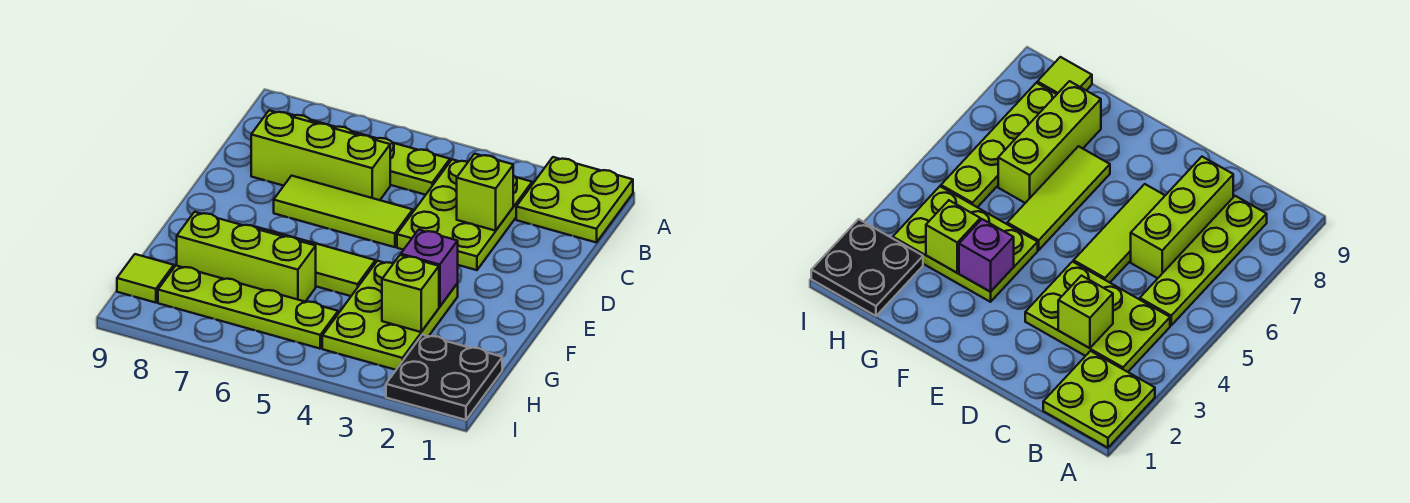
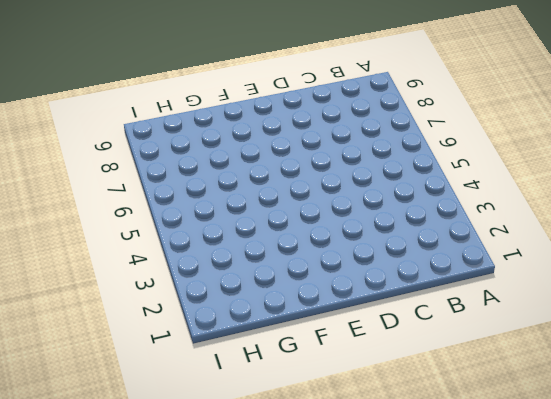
none -> lime plate A1:B2 level 1
none -> lime plate B3:D4 level 1
none -> lime plate B5:B8 level 1

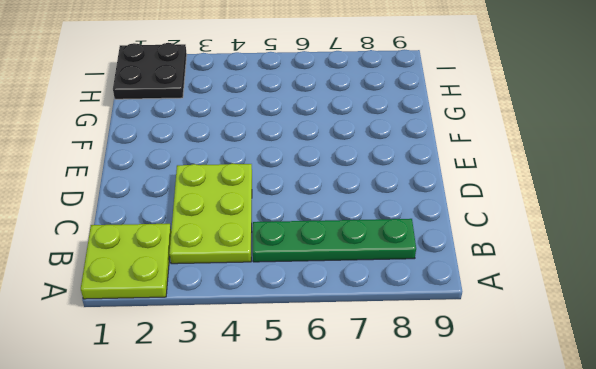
green plate B5:B8 level 1 -> lime plate B5:B8 level 1
none -> lime brick C6:C8 level 1
none -> lime tile D5:D7 level 1
none -> lime plate F3:H4 level 1

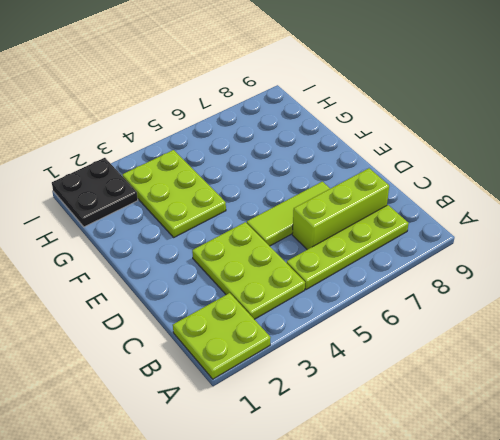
none -> lime tile F5:F7 level 1
none -> lime brick G6:G8 level 1
none -> lime plate H5:H8 level 1

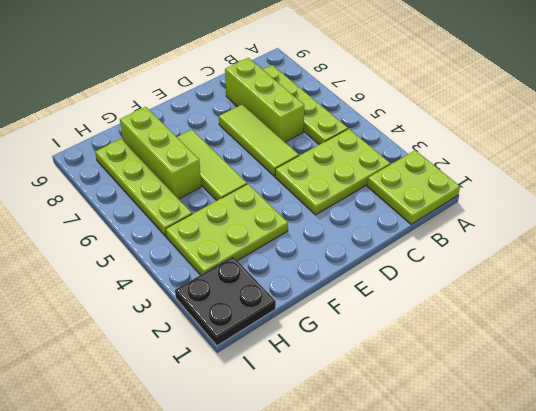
none -> lime tile H9 level 1
none -> lime brick C3 level 2
none -> purple brick F3 level 2

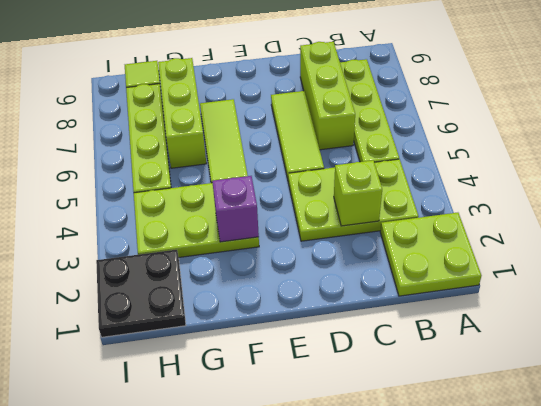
none -> lime brick G3 level 2

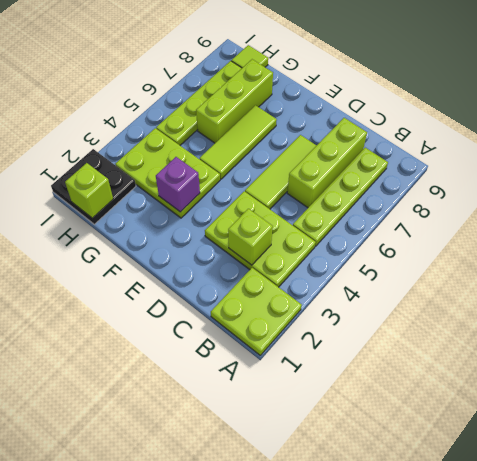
lime brick H1 level 2 -> lime brick G3 level 2

